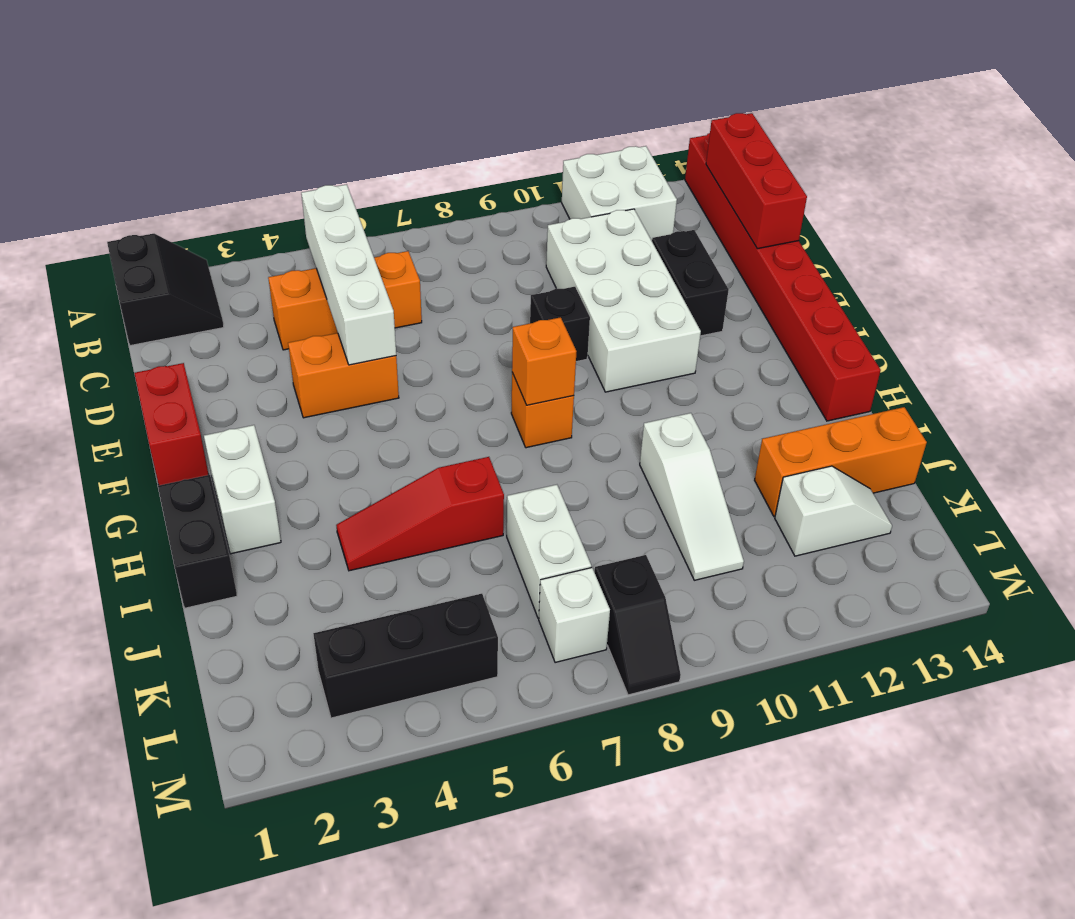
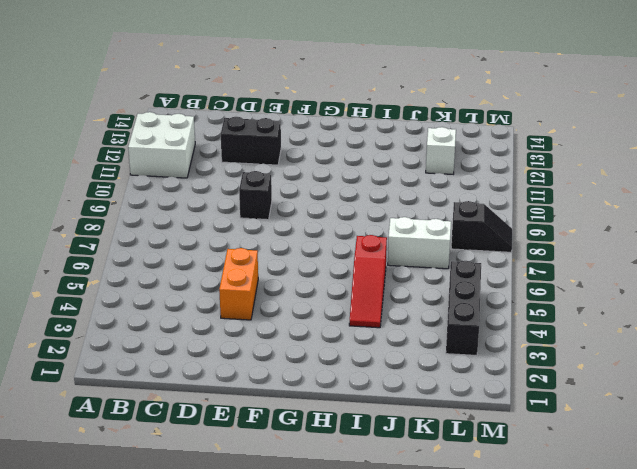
none -> black slope A1:B2 level 1 top 1
none -> red brick A14:H14 level 1
none -> orange brick C4:C6 level 1

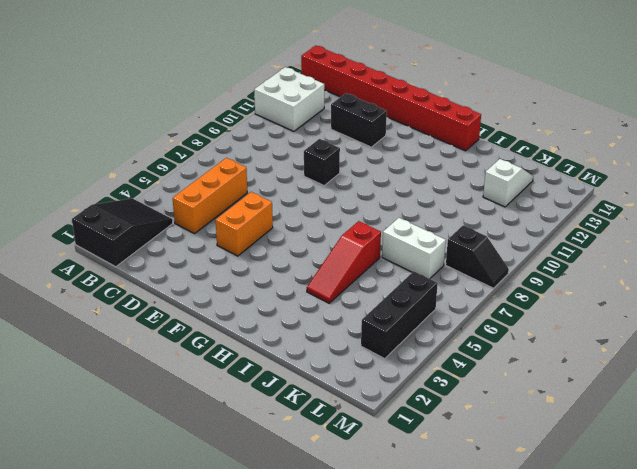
black slope A1:B3 level 1 top 1 -> black slope A1:B2 level 1 top 1
none -> white brick C10:F11 level 1
none -> red brick E1:F1 level 1
none -> white brick G2:H2 level 1

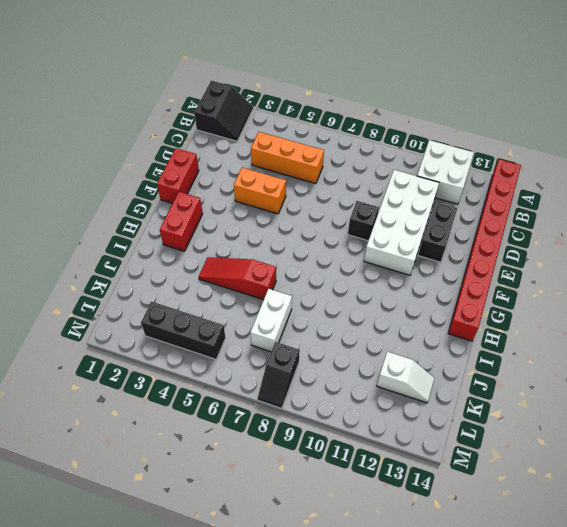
red brick G2:H2 level 1 -> white brick G2:H2 level 1
none -> orange brick G8 level 1
none -> black brick H1:I1 level 1
none -> white slope I10:K10 level 1 top I

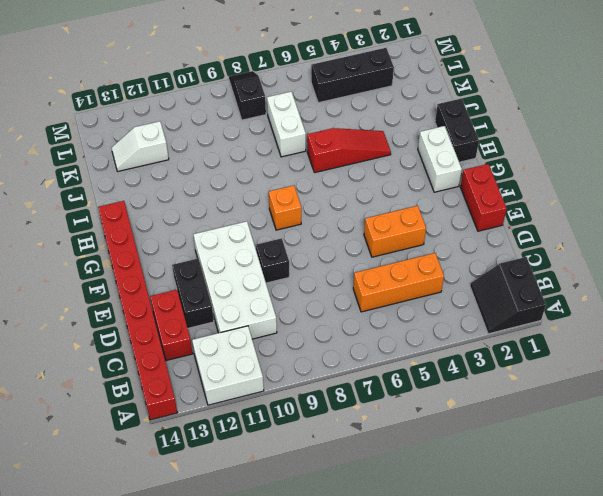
red brick C13:D13 level 1 -> none
none -> white slope I10:K10 level 1 top I
none -> orange brick J12:J14 level 1
none -> white brick L7 level 1

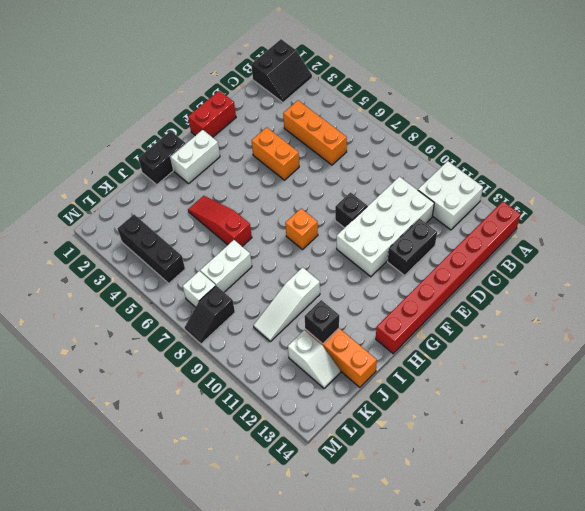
black brick J12 level 2 -> none
none -> white brick B5:E5 level 2
none -> red brick B14:D14 level 2
none -> orange brick G8 level 2

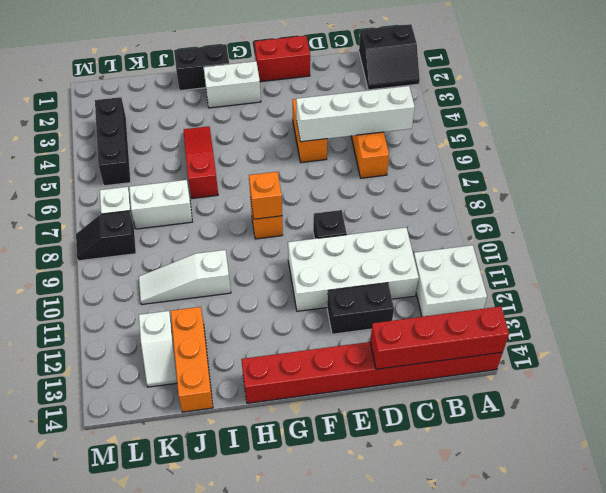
red brick A14:D14 level 2 -> red brick B14:D14 level 2

